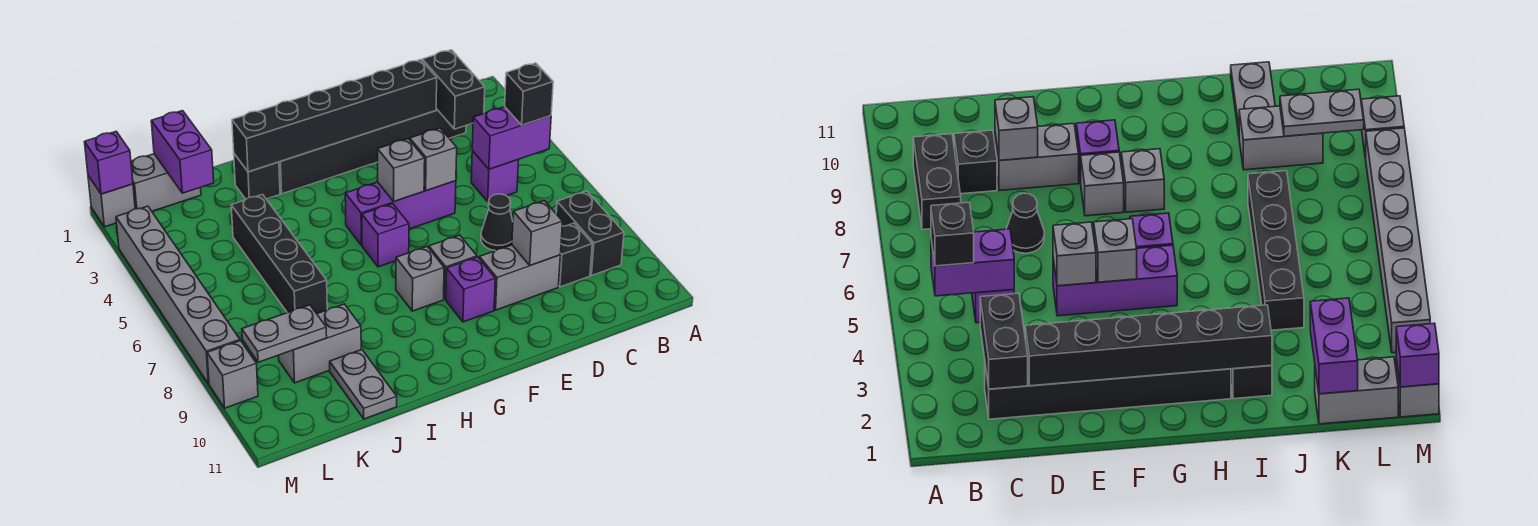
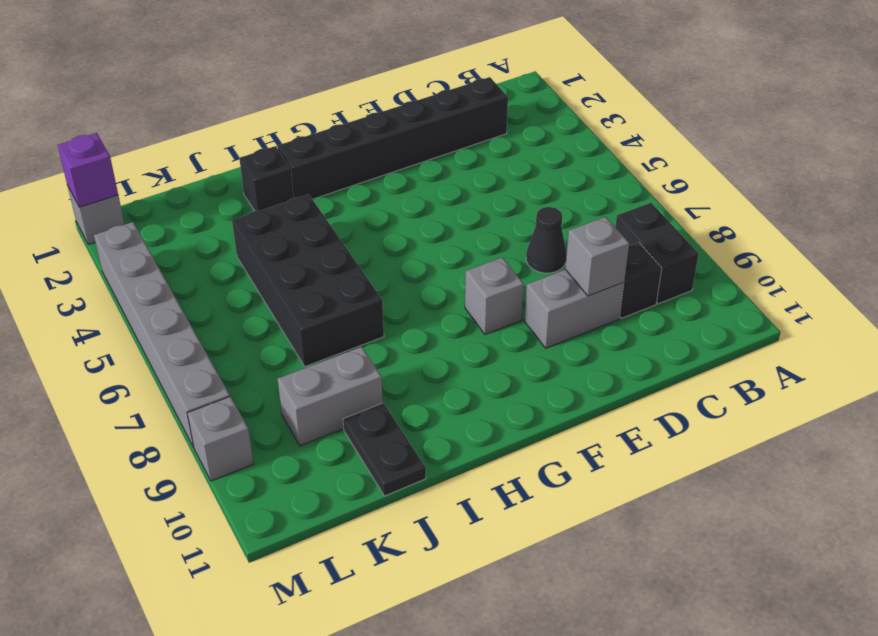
black brick I4:J7 level 1 -> black brick J4:J7 level 1
black plate J10:J11 level 1 -> grey plate J10:J11 level 1
none -> purple brick C5 level 1
none -> purple brick E5:G5 level 1
none -> purple brick F9 level 1

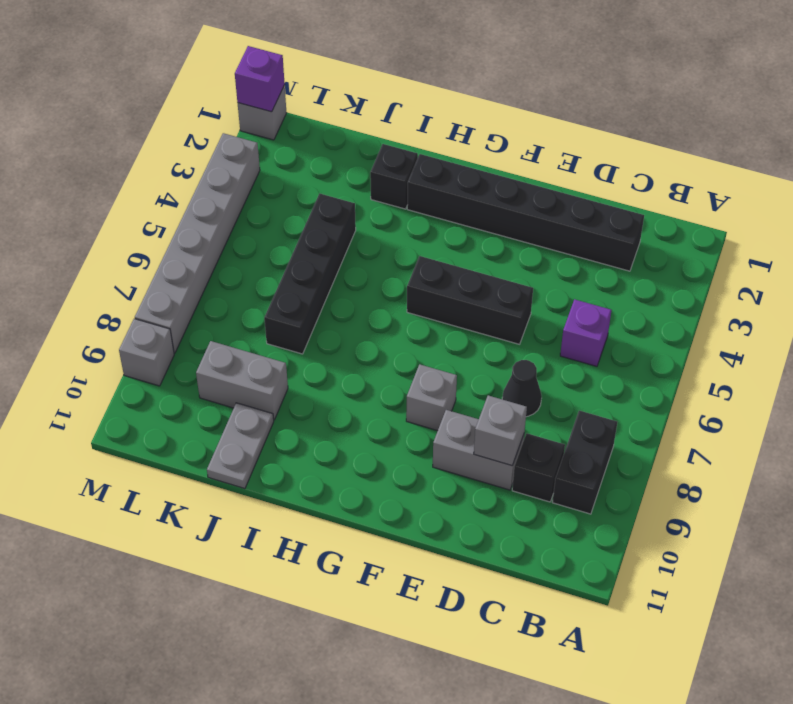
black brick E5:G5 level 1 -> purple brick E5:G5 level 1
none -> purple brick F9 level 1
none -> purple brick G6 level 1
none -> grey brick G8 level 1

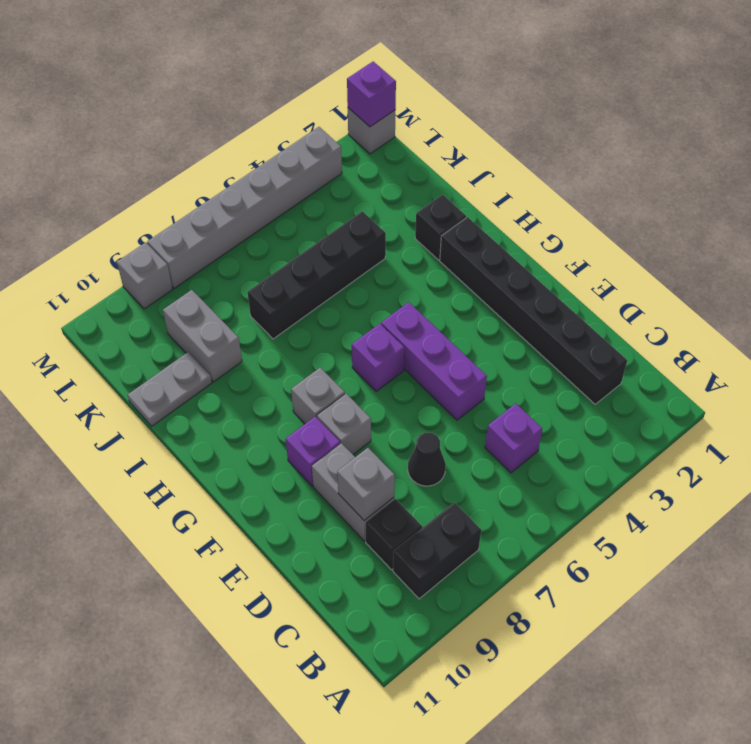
none -> grey brick K1:L1 level 1
none -> purple brick B5:C5 level 2
none -> black brick C2:C3 level 2

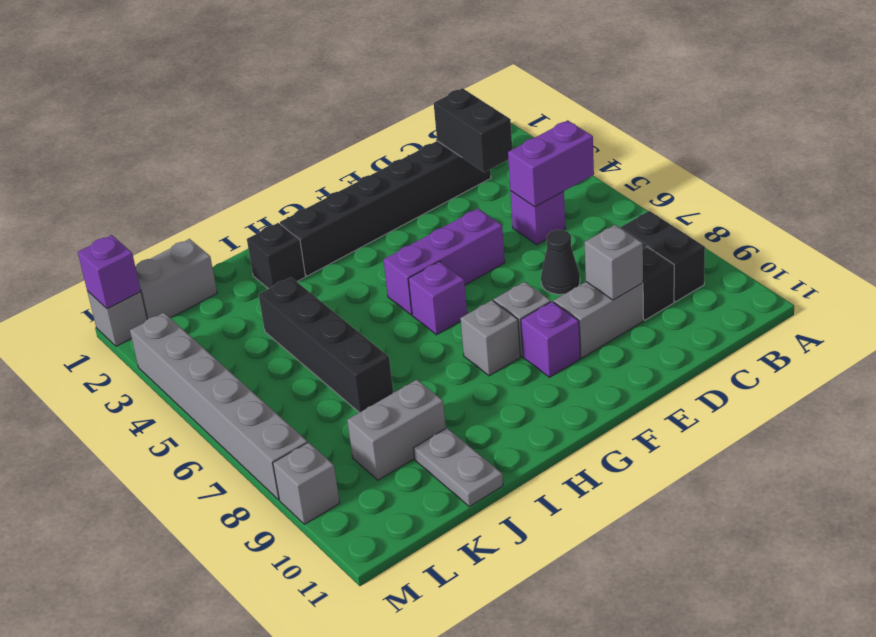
none -> black brick D2:I2 level 2
none -> grey brick E5 level 2
none -> grey brick F5 level 2

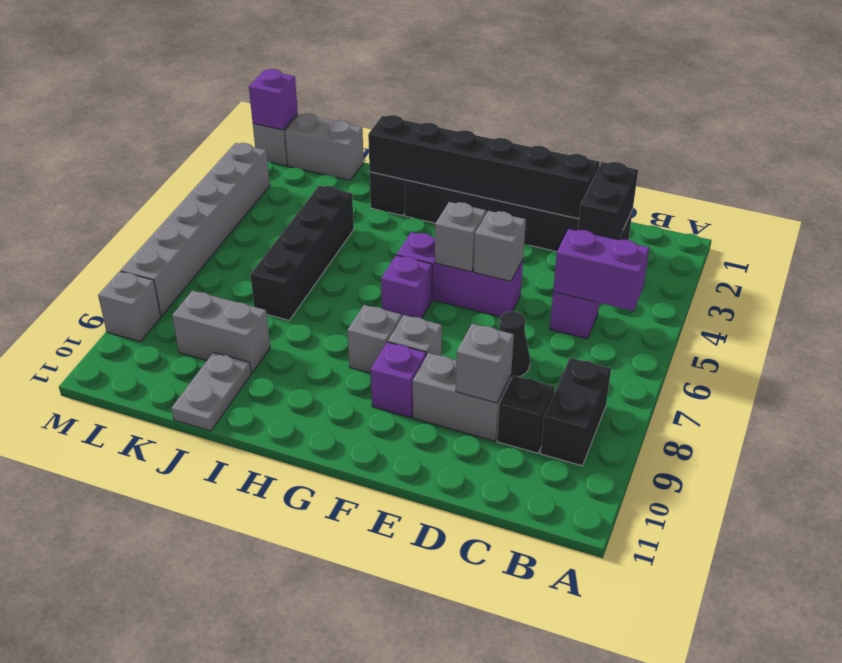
none -> purple brick K1:K2 level 2
none -> grey plate K9:L9 level 2
none -> black brick B5 level 3

